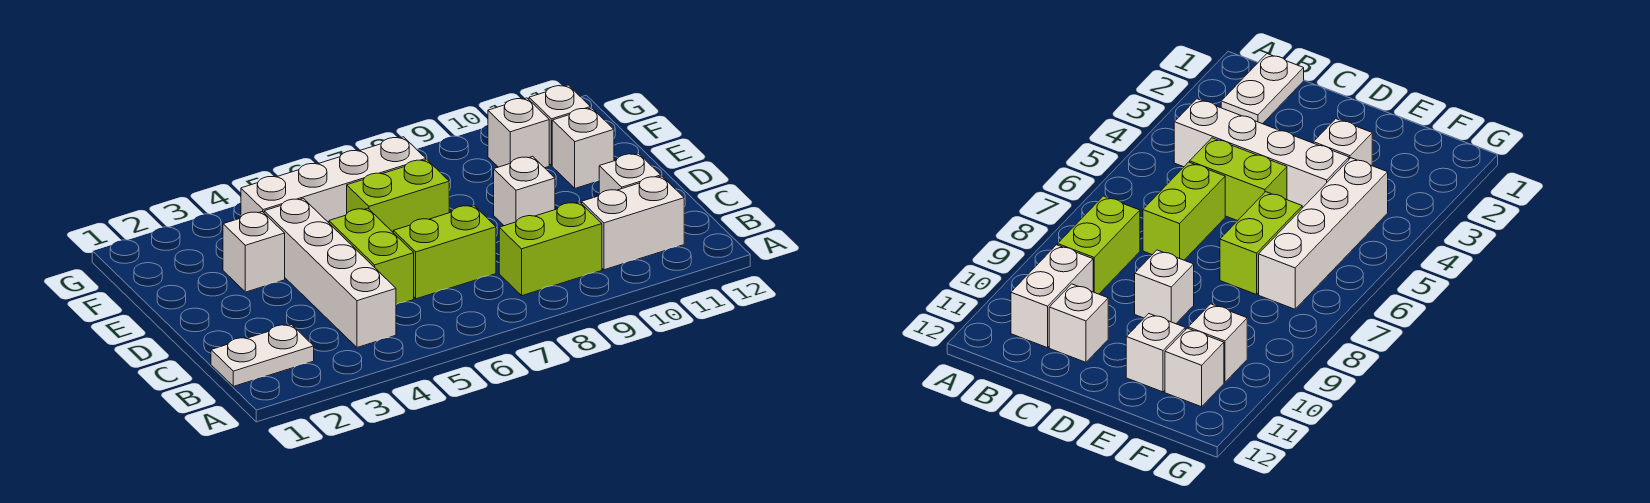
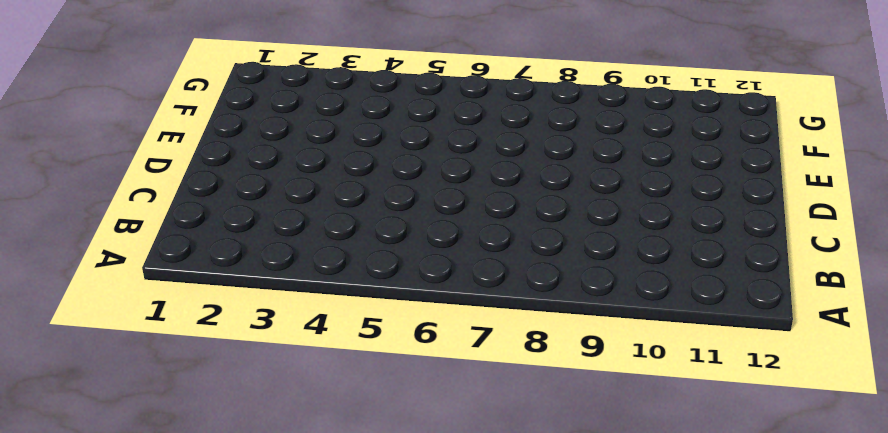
none -> white plate B1:B2 level 1
none -> white brick B4:E4 level 1
none -> lime brick B8:B9 level 1

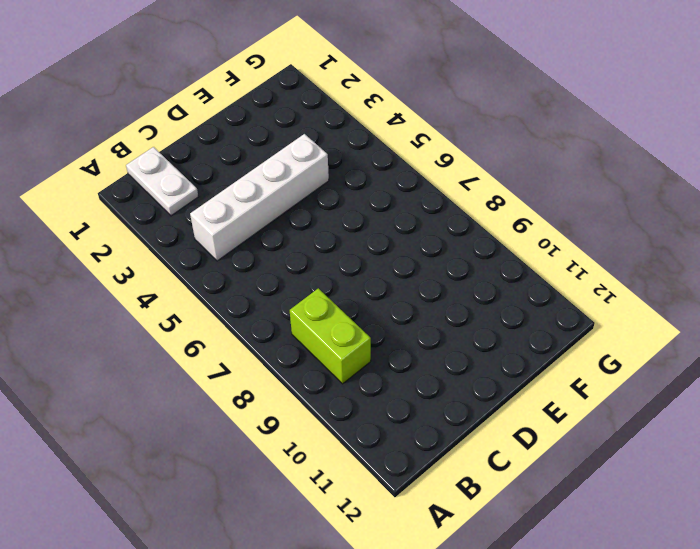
none -> white brick B10:B11 level 1
none -> lime brick C5:D5 level 1
none -> lime brick C6:C7 level 1

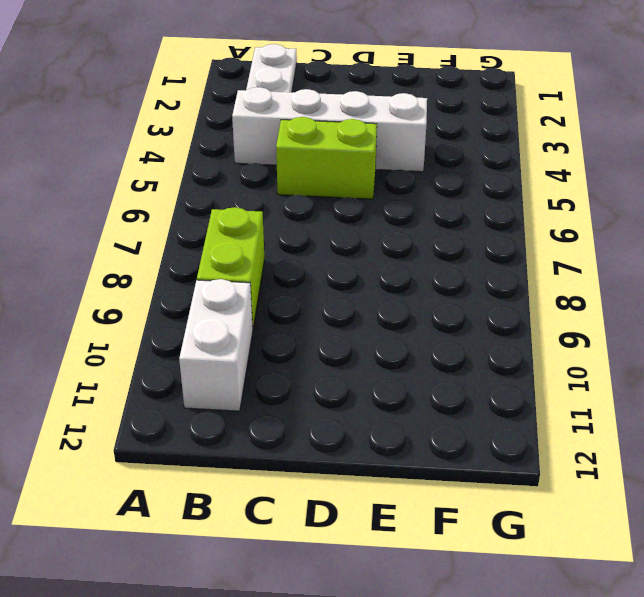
none -> lime brick C6:C7 level 1
none -> white brick C11 level 1
none -> white brick D9 level 1

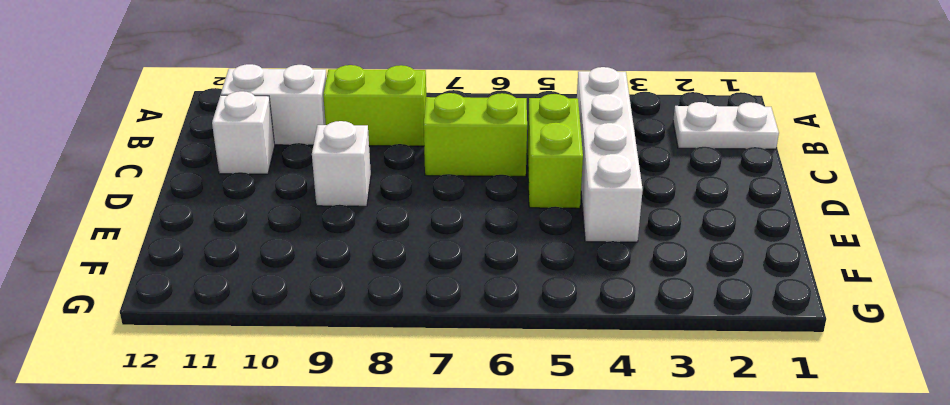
none -> white brick E3 level 1
none -> lime brick E6:E7 level 1
none -> white brick E11 level 1

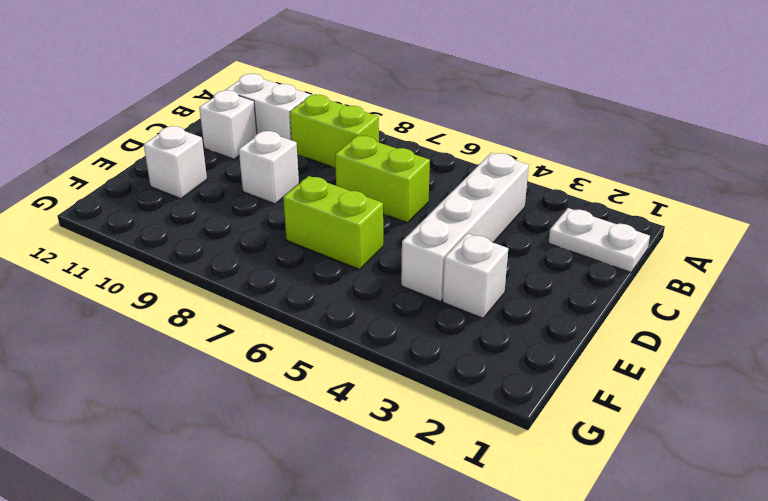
none -> lime brick C5:D5 level 1
none -> white brick F4:F7 level 1
none -> white brick F10 level 1

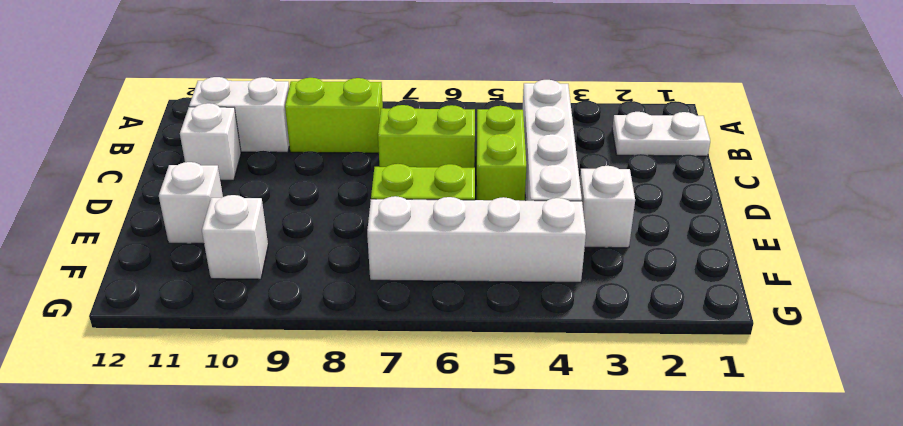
none -> white brick D9 level 1
none -> white brick F11 level 1

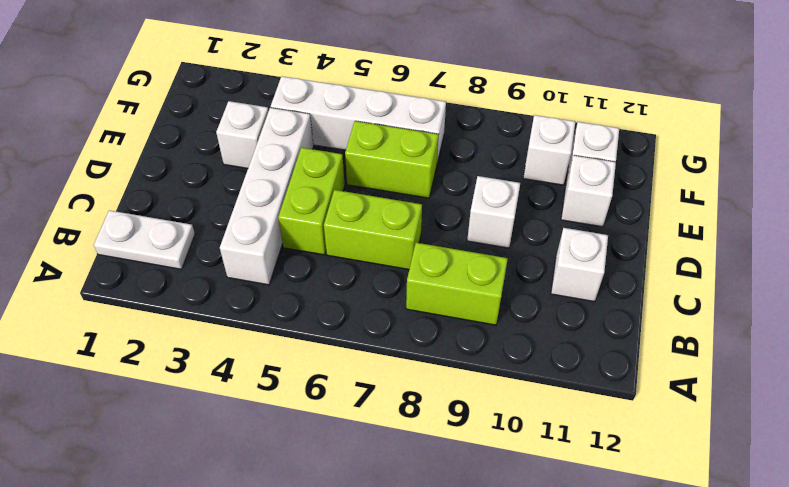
none -> white brick B10:B11 level 1

